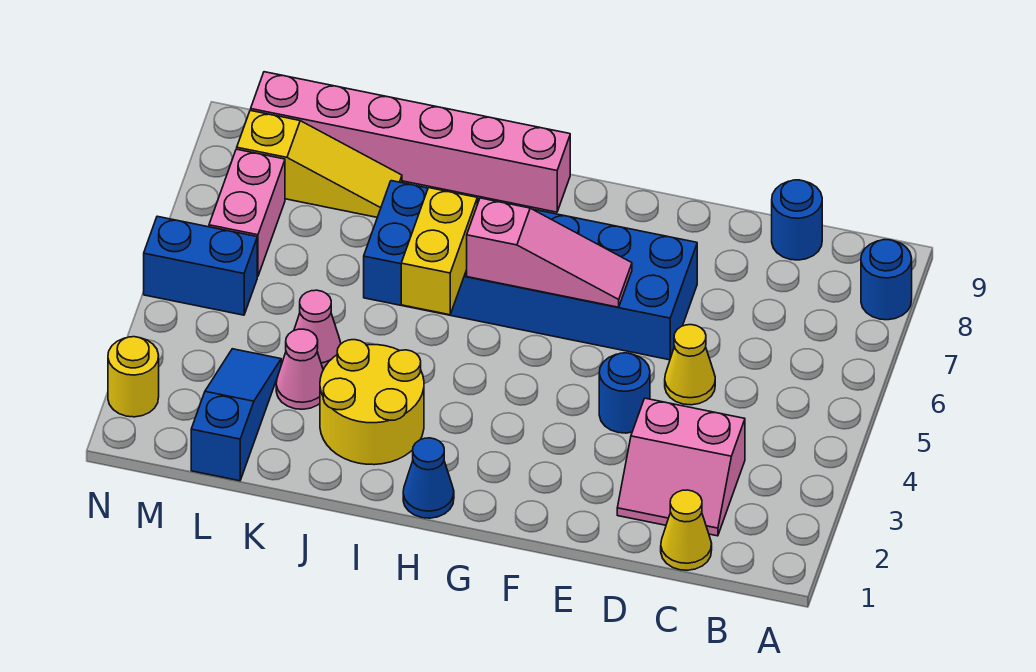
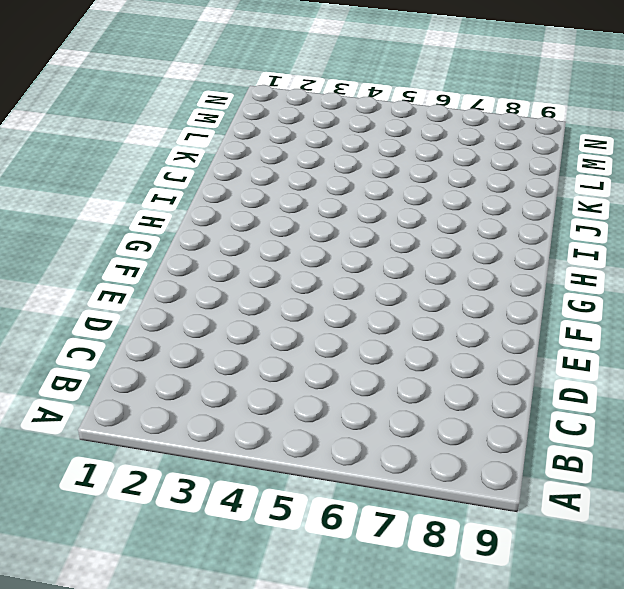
none -> blue round brick A8 level 1
none -> yellow cone C1 level 1
none -> pink slope C2:D3 level 1 top 3

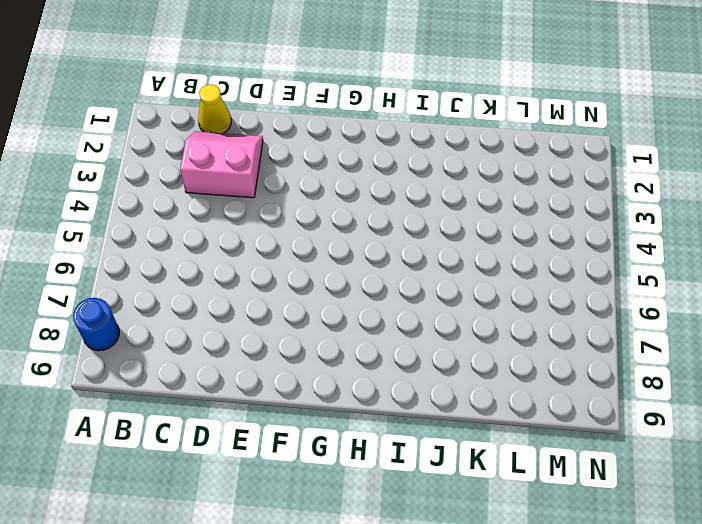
none -> blue round brick C9 level 1
none -> yellow cone D5 level 1
none -> blue round brick E4 level 1

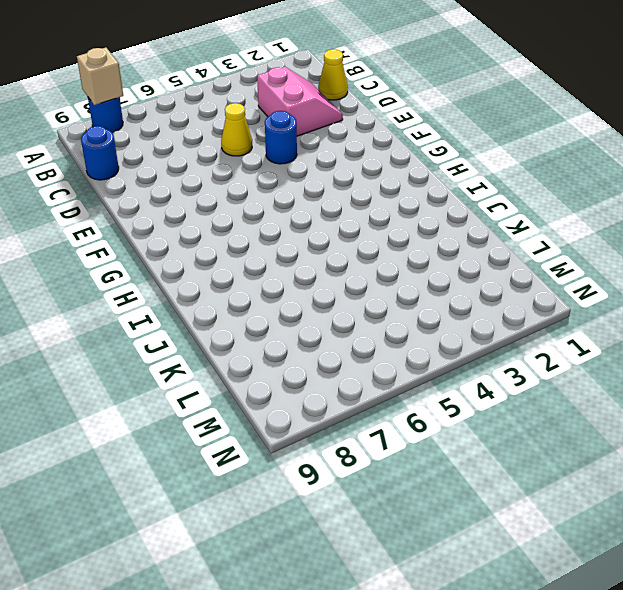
tan brick A8 level 2 -> none
none -> blue brick E6:J7 level 1
none -> blue cone H1 level 1
none -> pink brick H9:M9 level 1

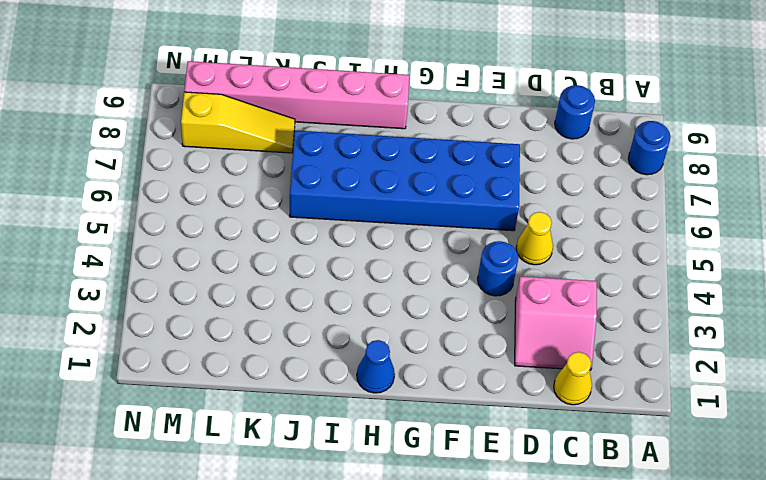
none -> yellow round brick I2:J3 level 1
none -> pink cone K3 level 1
none -> pink cone K4 level 1

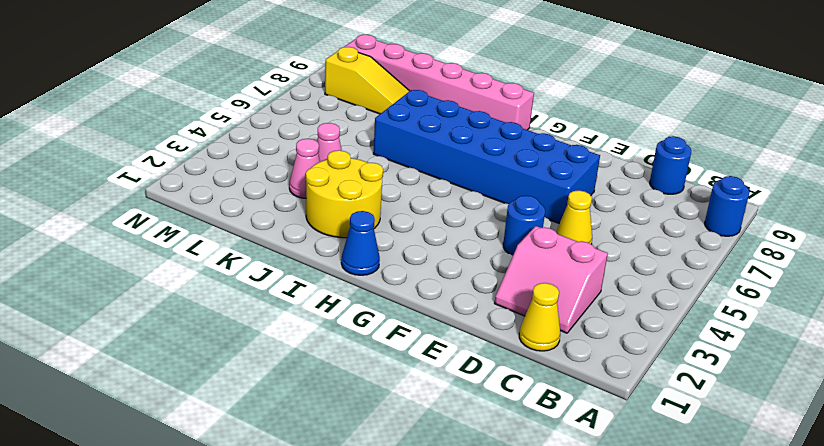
none -> blue slope L1:L3 level 1 top 1
none -> blue brick M5:N5 level 1
none -> pink brick M6:M7 level 1

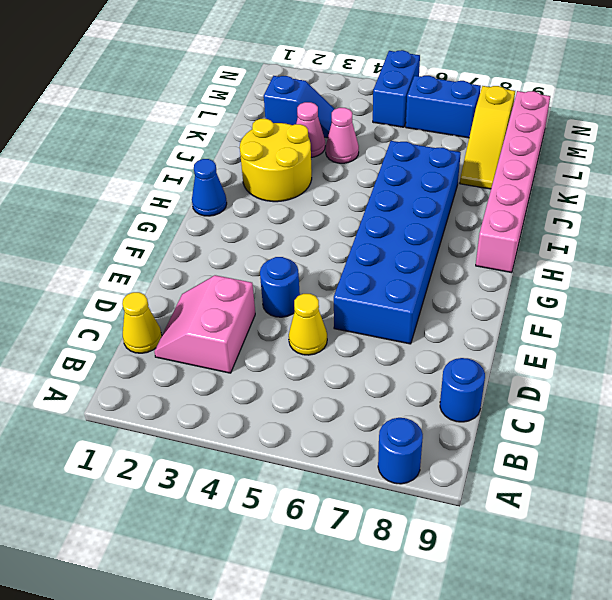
blue slope L2:L3 level 1 top 2 -> blue slope L1:L3 level 1 top 1
blue brick M6:M7 level 1 -> pink brick M6:M7 level 1
none -> yellow round brick N2 level 1
none -> pink slope F6:H6 level 2 top H
none -> yellow brick I5:I6 level 2

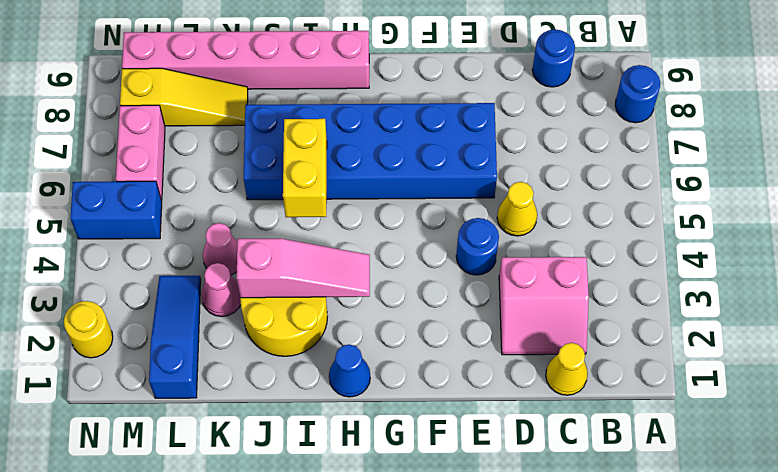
pink slope H3:J3 level 2 top J -> pink slope F6:H6 level 2 top H

